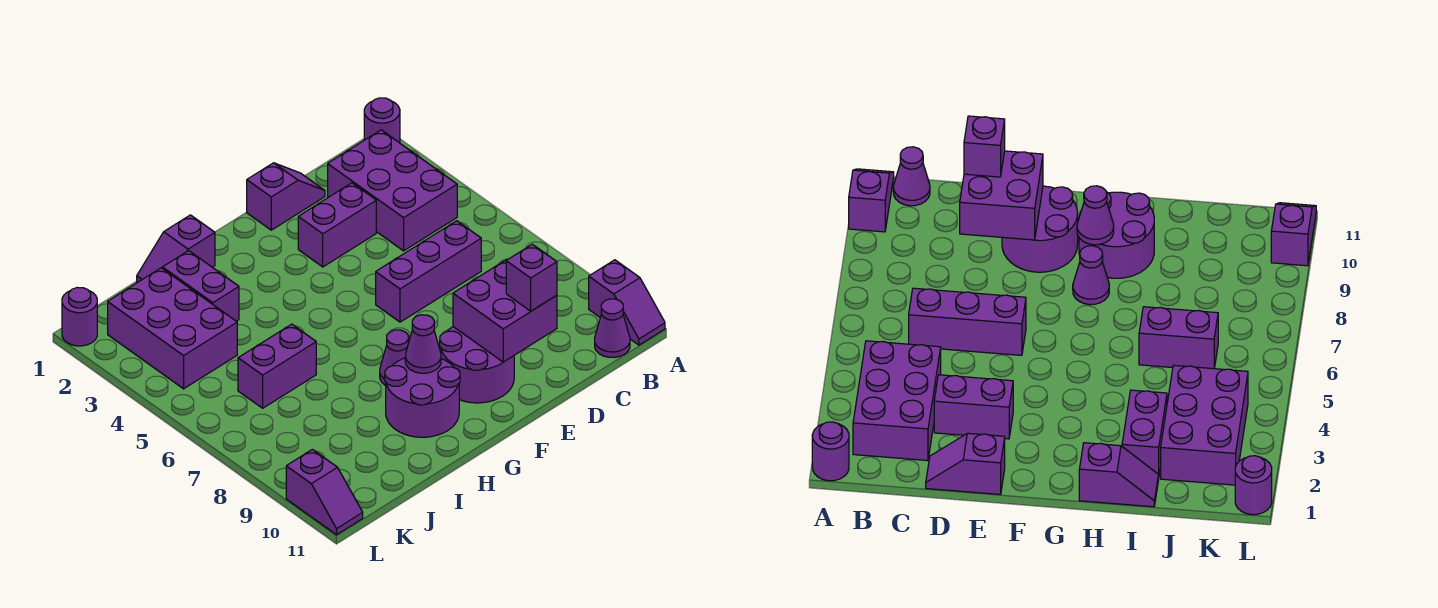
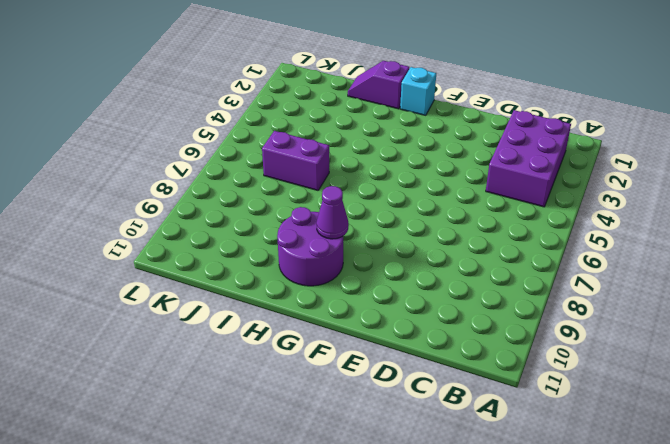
cyan brick G1 level 1 -> none
none -> purple round brick A1 level 1
none -> purple slope A10:A11 level 1 top 10
none -> purple cone B11 level 1

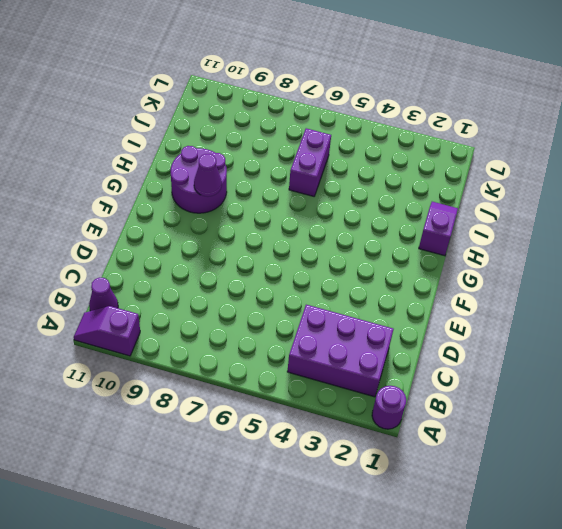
none -> purple brick C6:E6 level 1
none -> purple slope D1:E1 level 1 top E
none -> purple brick D3:E3 level 1

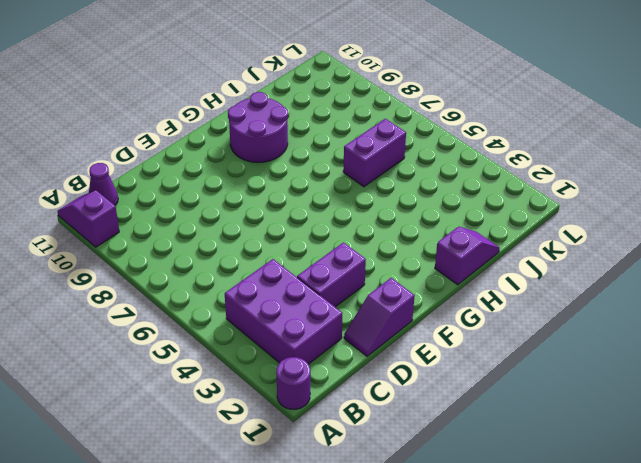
none -> purple brick C6:E6 level 1
none -> purple round brick E9:F10 level 1
none -> purple cone G8 level 1

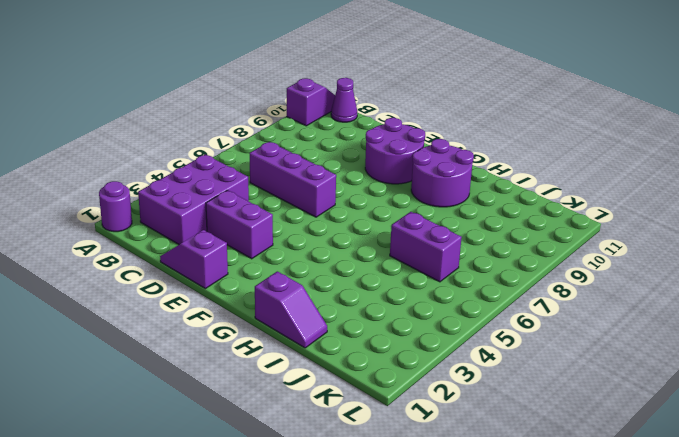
none -> purple cone G8 level 1
none -> purple brick I2:I3 level 1
none -> purple brick J2:K4 level 1

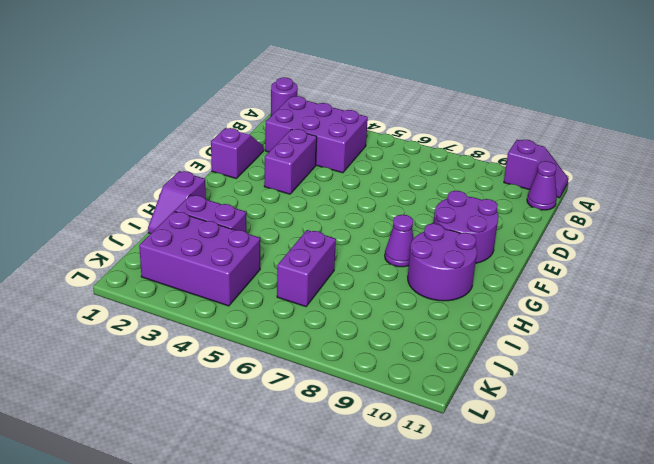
none -> purple brick C6:E6 level 1
none -> purple round brick L1 level 1
none -> purple slope L10:L11 level 1 top 10

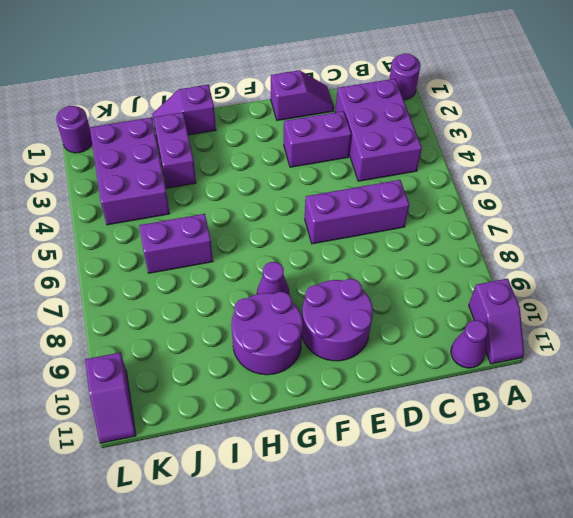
none -> purple brick D9:E10 level 2
none -> purple cone G9 level 2
none -> purple brick D10 level 3

